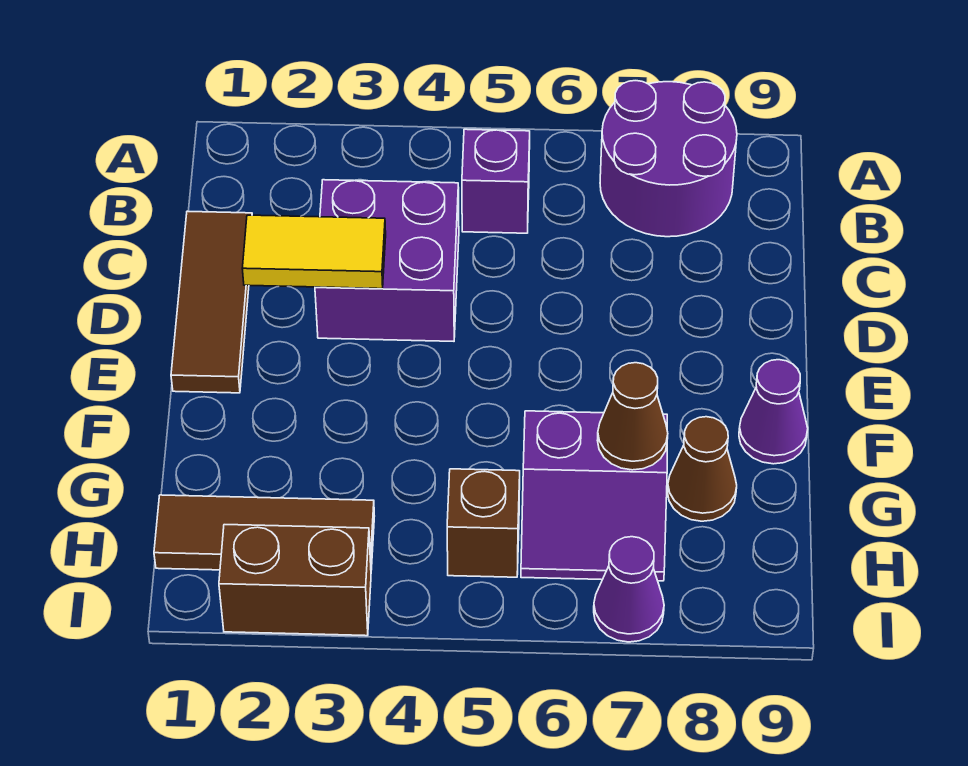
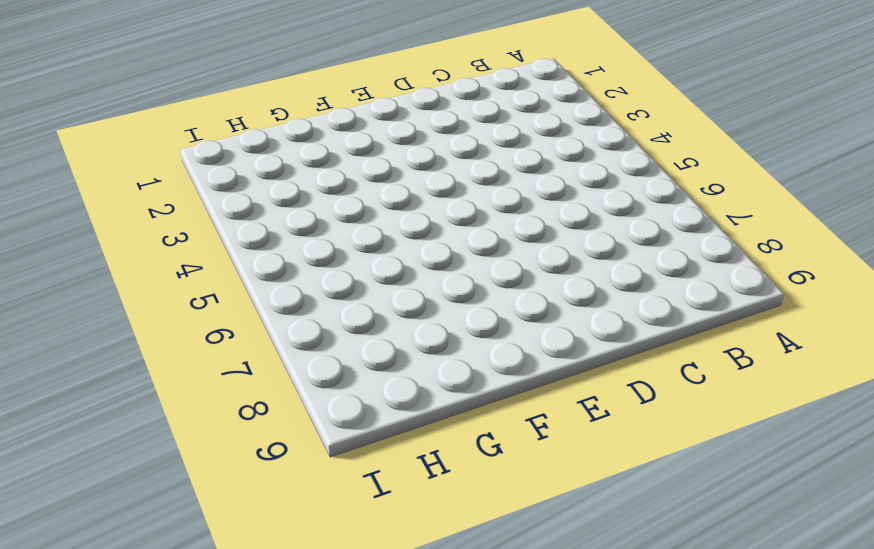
none -> purple round brick A7:B8 level 1
none -> purple brick B5 level 1
none -> brown tile C1:E1 level 1

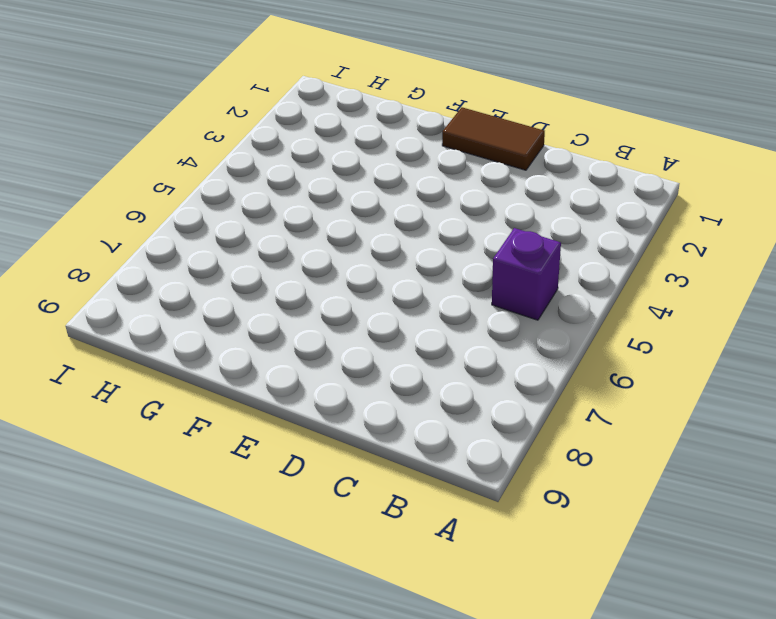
brown tile D1:E1 level 1 -> brown tile C1:E1 level 1
none -> purple round brick A7:B8 level 1
none -> purple brick C3:D4 level 1
none -> purple cone F9 level 1

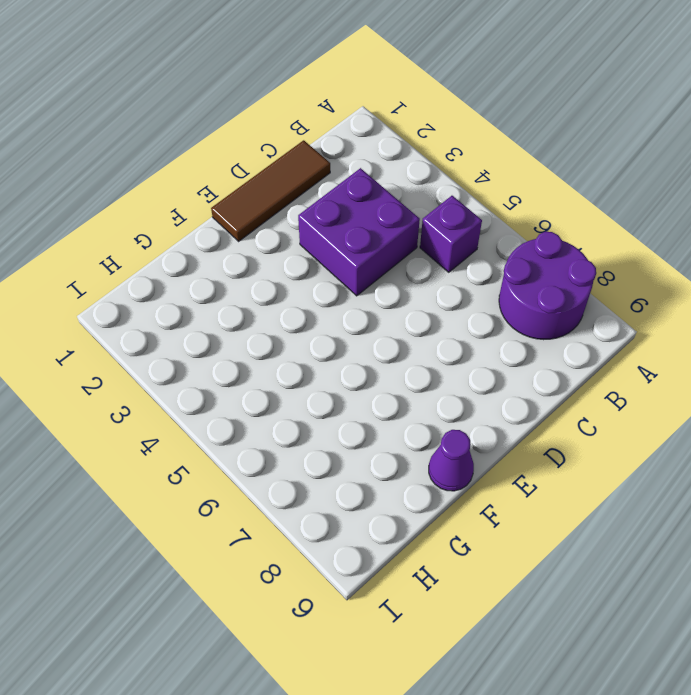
none -> purple slope G6:H7 level 1 top G
none -> brown cone G8 level 1
none -> brown tile H1:H3 level 1

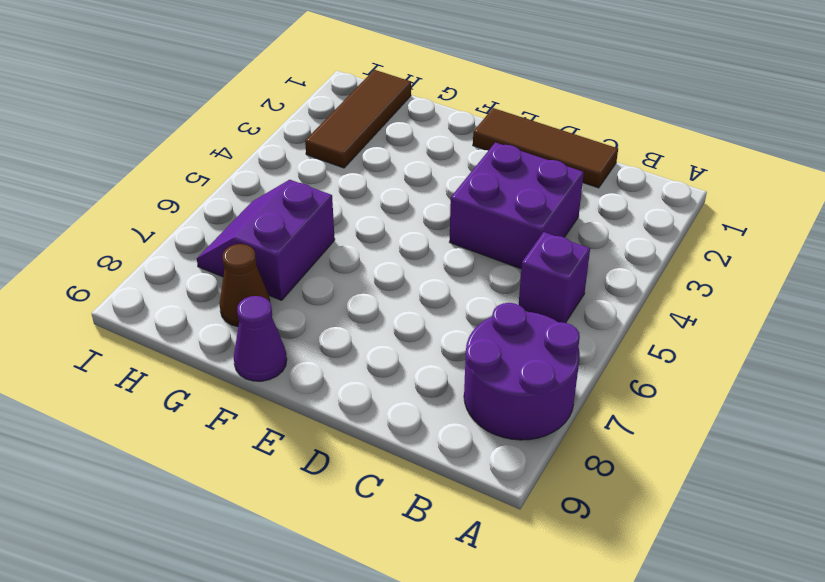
none -> brown brick H5 level 1
none -> brown brick I2:I3 level 1
none -> purple cone I7 level 1

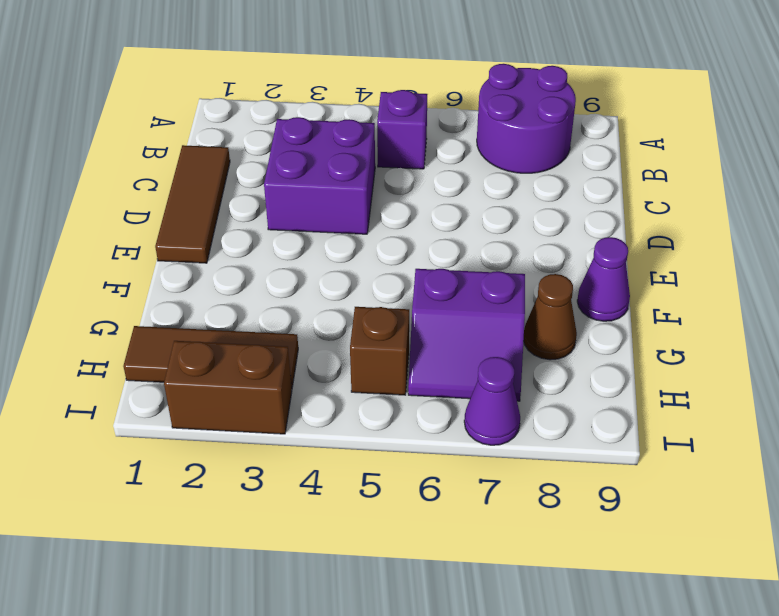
none -> yellow tile D2:D3 level 2
none -> brown cone G7 level 2

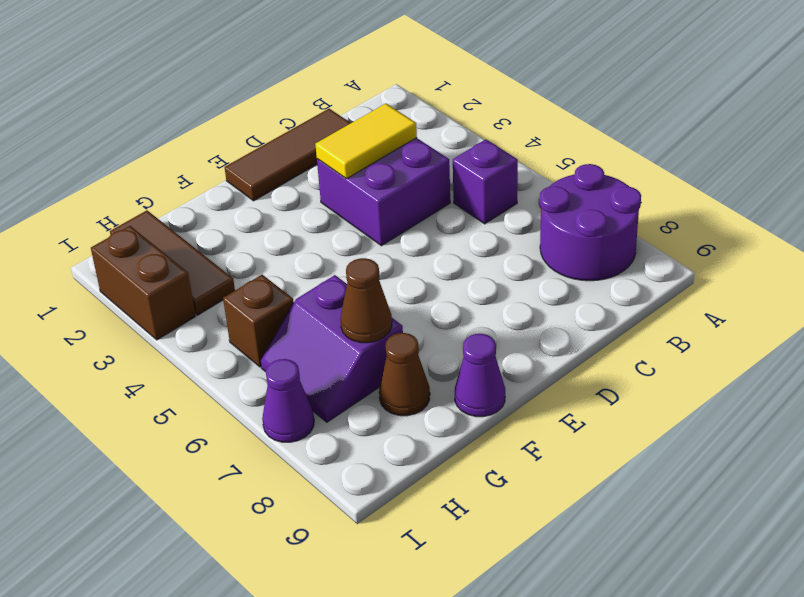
yellow tile C3:D3 level 2 -> yellow tile D2:D3 level 2

